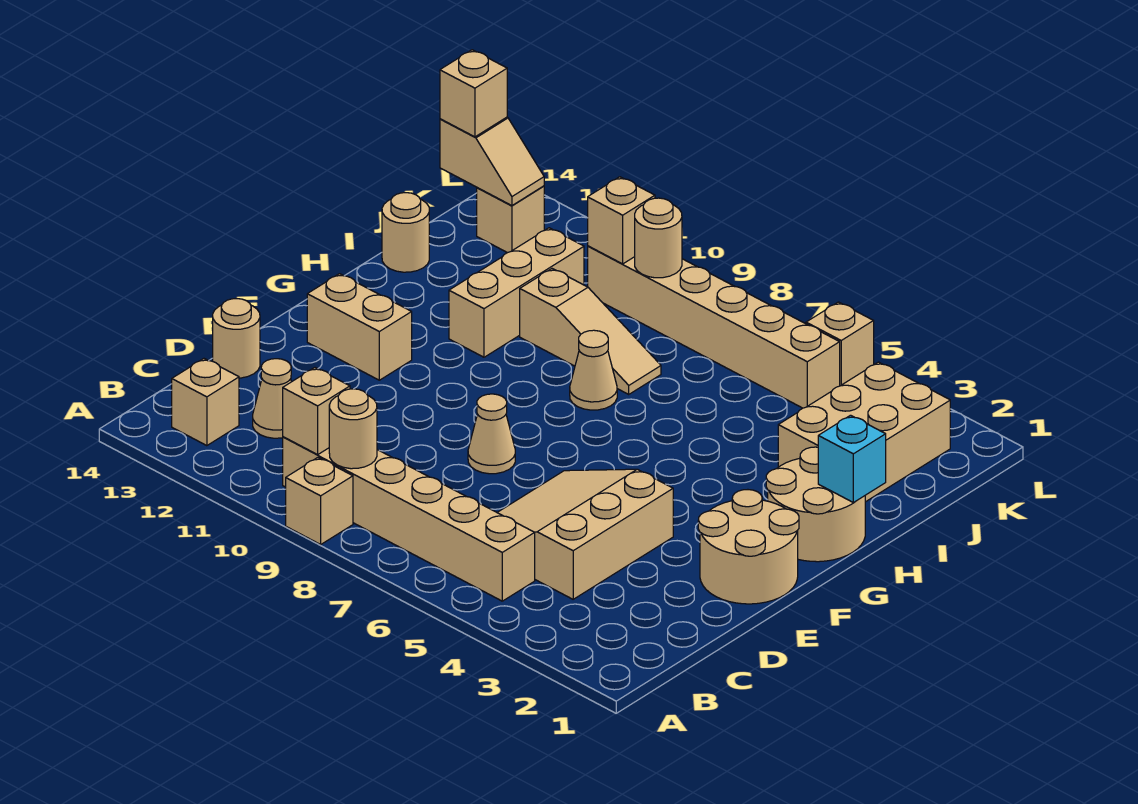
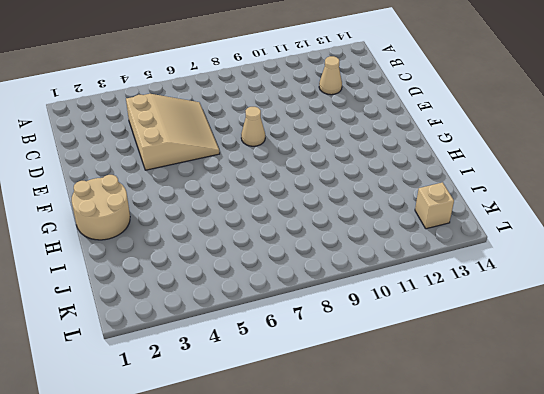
none -> tan brick A9 level 1
none -> tan brick B5:B10 level 1
none -> tan brick B13 level 1

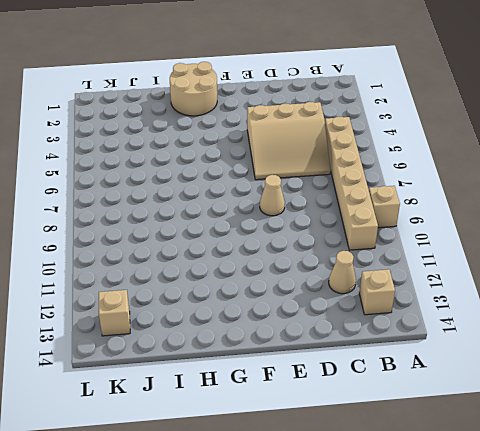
none -> tan round brick D14 level 1
none -> tan round brick E1:F2 level 1
none -> tan brick F12:F13 level 1

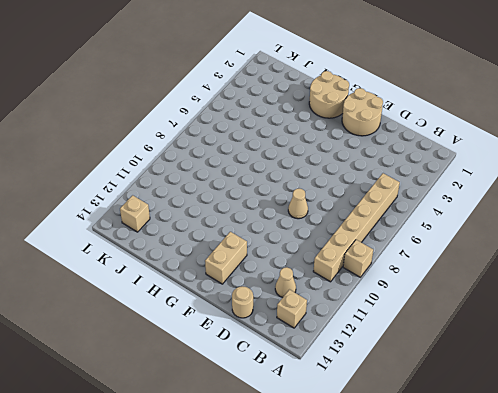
none -> tan slope C4:E6 level 1 top 4
none -> tan cone H8 level 1
none -> tan brick H11:J11 level 1

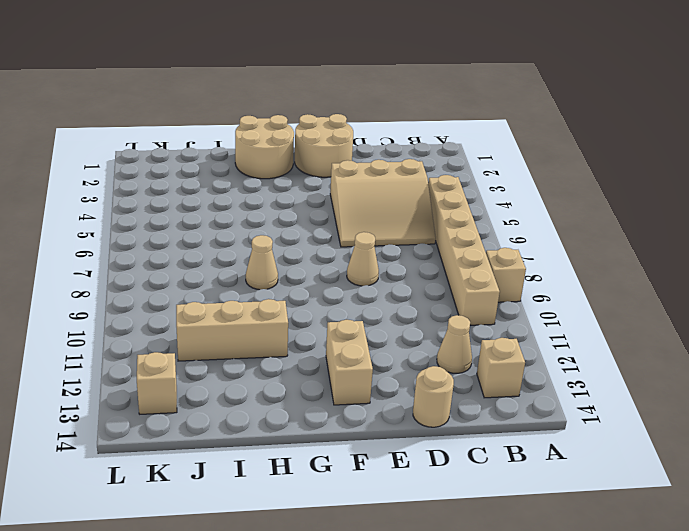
none -> tan brick I2:K3 level 1
none -> tan slope I8:I10 level 1 top 10
none -> tan round brick I14 level 1

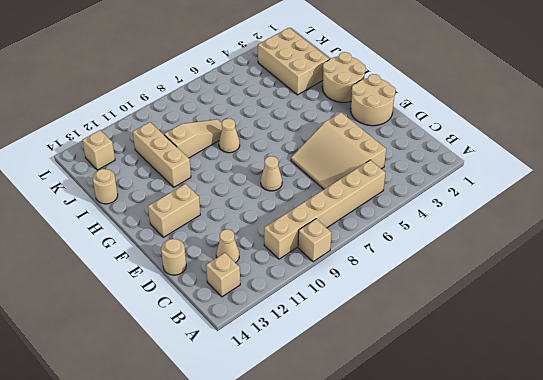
none -> tan brick K5:K10 level 1
none -> tan brick L5 level 1
none -> tan round brick B9 level 2

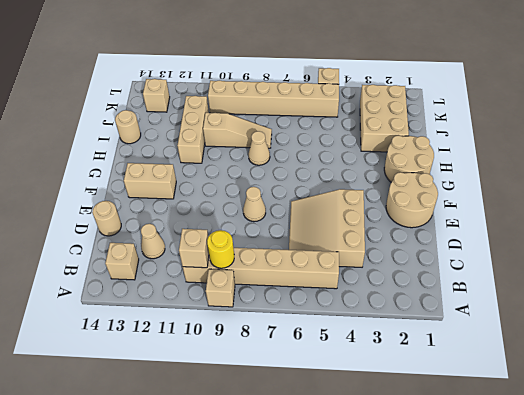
yellow round brick B9 level 2 -> tan round brick B9 level 2
none -> cyan brick H1 level 2
none -> tan round brick K9 level 2
none -> tan brick K10 level 2

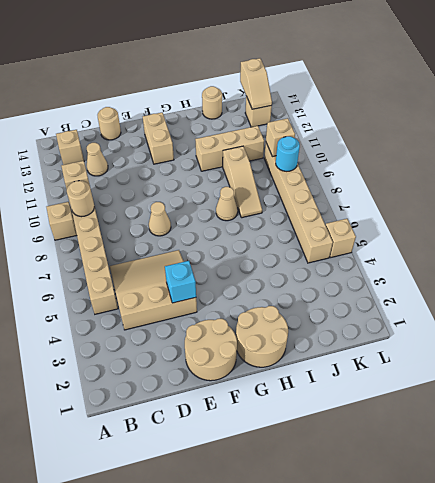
cyan brick E4 level 2 -> cyan brick H1 level 2
cyan round brick K9 level 2 -> tan round brick K9 level 2
none -> tan brick I2:K3 level 1
none -> tan brick K14 level 3

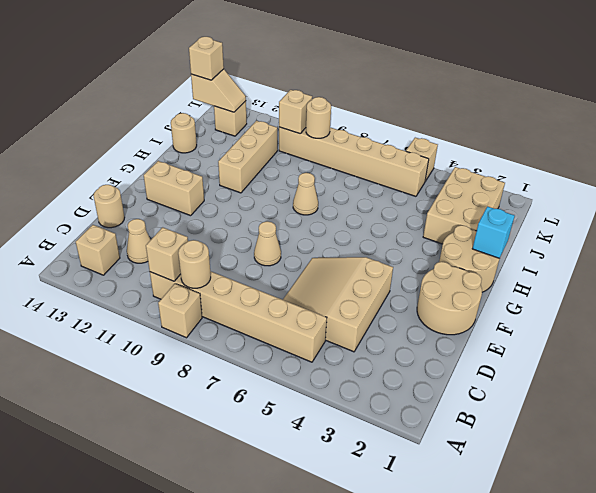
none -> tan slope I8:I10 level 1 top 10

